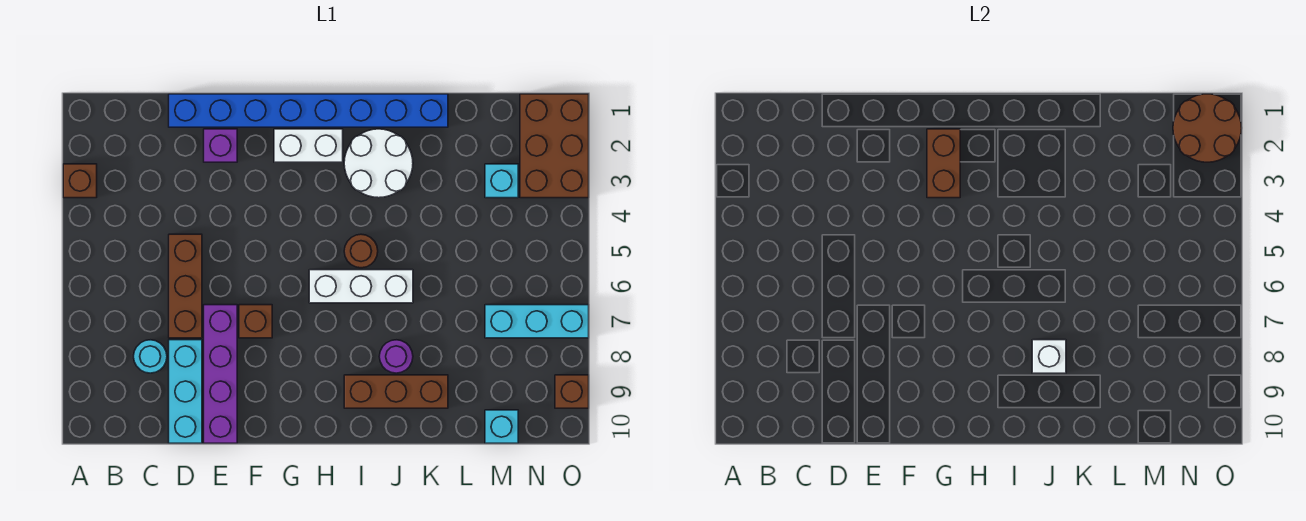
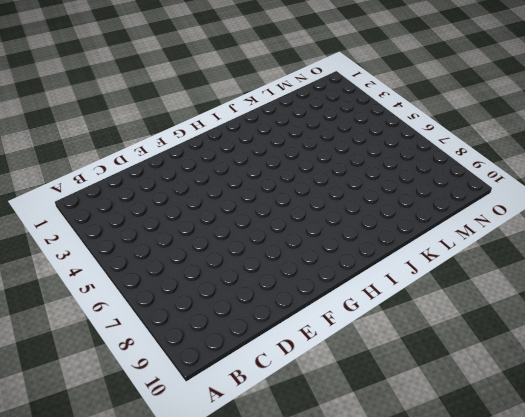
none -> brown brick A3 level 1
none -> cyan round brick C8 level 1
none -> blue brick D1:K1 level 1

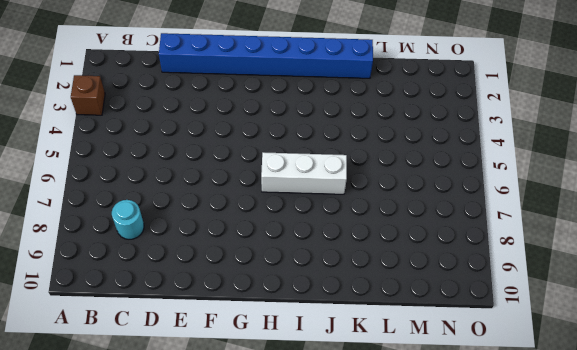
none -> brown brick D5:D7 level 1
none -> cyan brick D8:D10 level 1
none -> purple brick E2 level 1

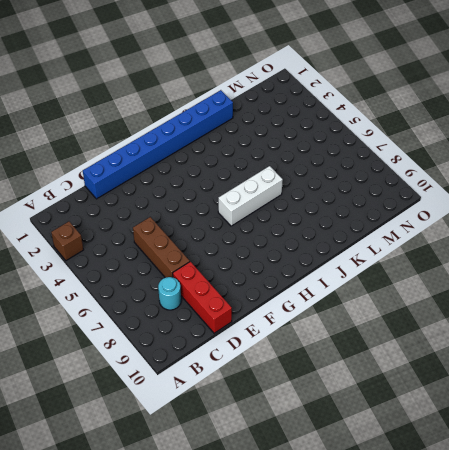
red brick D8:D10 level 1 -> cyan brick D8:D10 level 1
none -> purple brick E2 level 1
none -> purple brick E7:E10 level 1
none -> brown brick F7 level 1

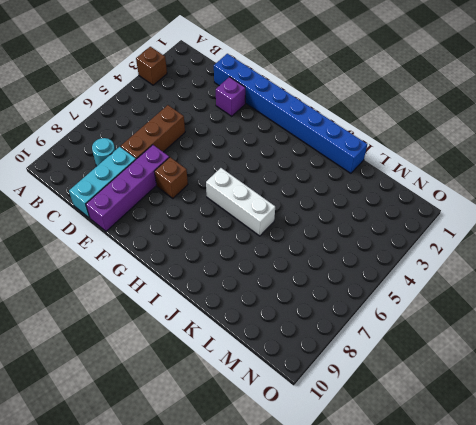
none -> white brick G2:H2 level 1
none -> white round brick I2:J3 level 1
none -> brown round brick I5 level 1

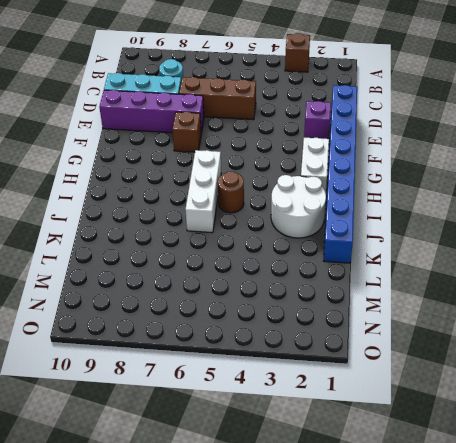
none -> brown brick I9:K9 level 1
none -> purple round brick J8 level 1
none -> cyan brick M3 level 1

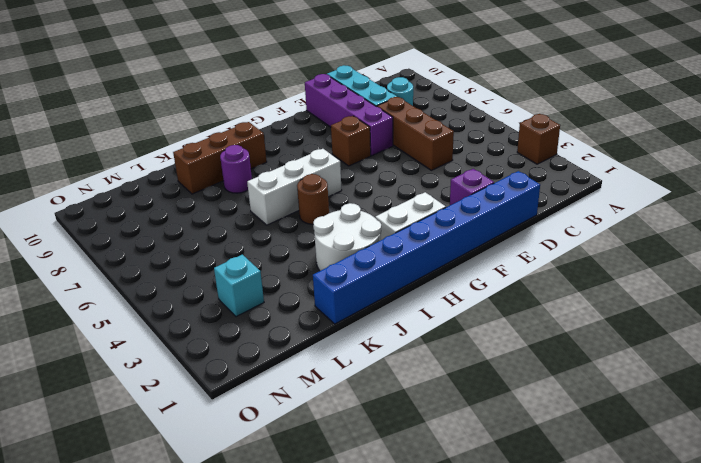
none -> cyan brick M7:O7 level 1
none -> cyan brick M10 level 1
none -> brown brick N1:O3 level 1

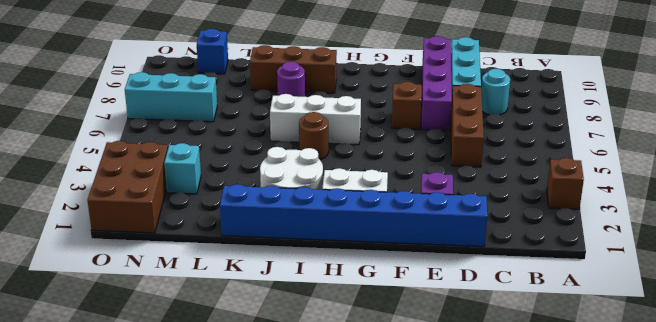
blue brick M10 level 1 -> cyan brick M10 level 1
none -> brown brick O9 level 1
none -> brown brick G2:G3 level 2
none -> white brick J8 level 2

